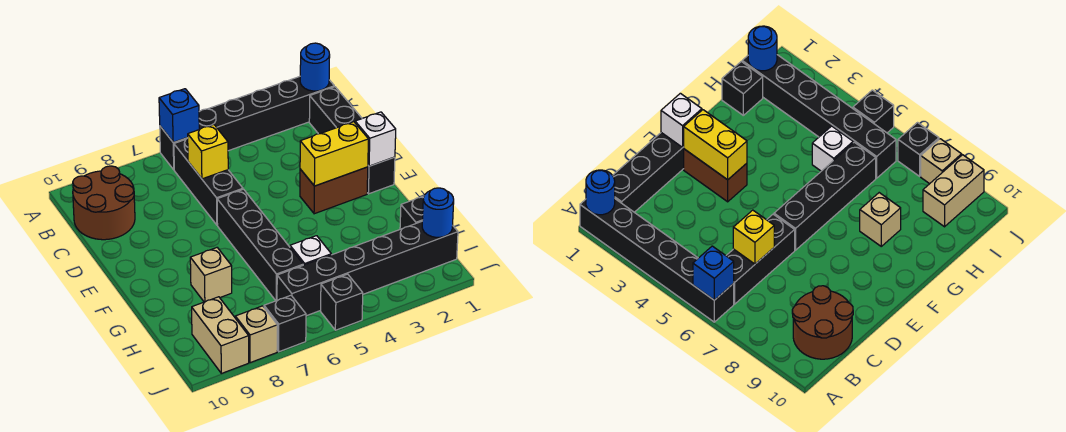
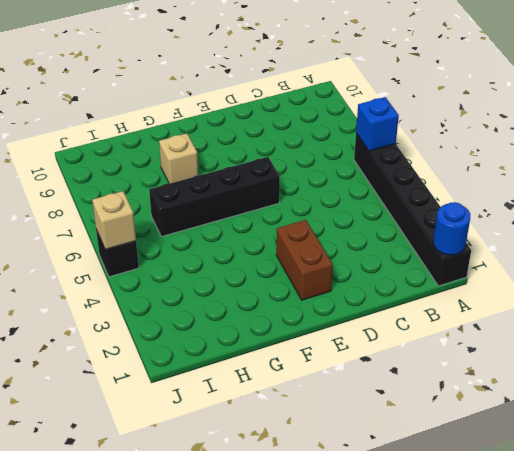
tan brick J5 level 2 -> tan brick J8 level 1
none -> black brick B1:E1 level 1
none -> black brick B6:D6 level 1
none -> brown round brick B9:C10 level 1

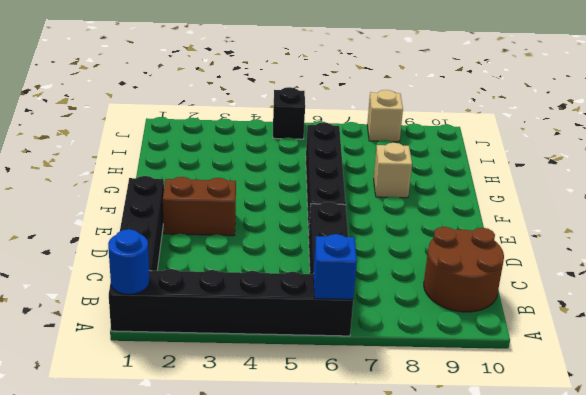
none -> black brick H1 level 1
none -> white brick H5 level 1
none -> black brick I1:I6 level 1

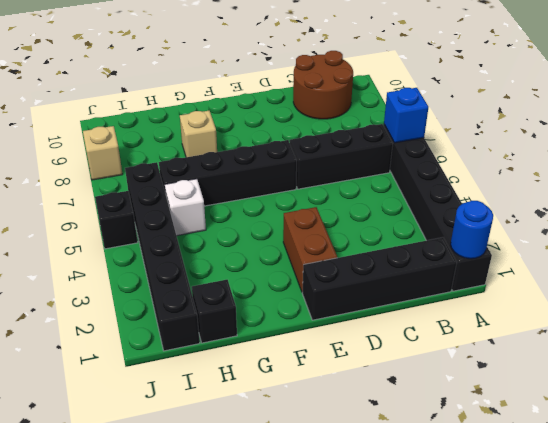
none -> tan brick I9:J9 level 1
none -> black brick J7 level 1
none -> yellow brick C6 level 2

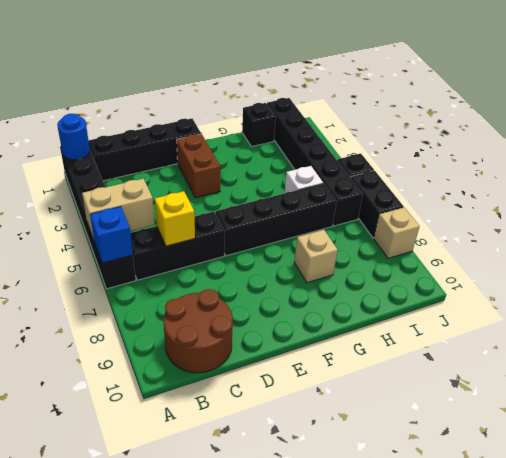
tan brick A5:B5 level 2 -> tan brick I9:J9 level 1
black brick J6:J7 level 1 -> black brick J7 level 1
none -> white brick E1 level 2
none -> yellow brick E2:E3 level 2
none -> blue round brick I1 level 2

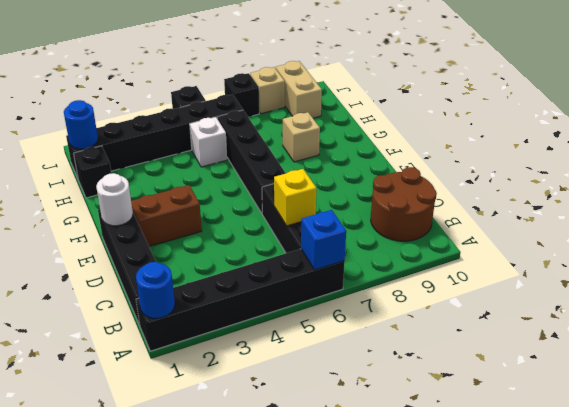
white round brick E1 level 2 -> white brick E1 level 2
none -> yellow brick E2:E3 level 2

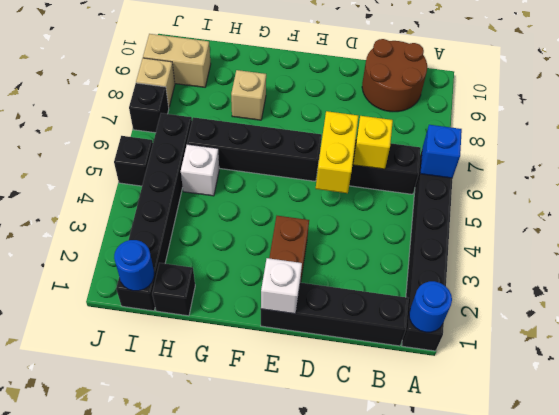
yellow brick D5:D6 level 2 -> yellow brick E2:E3 level 2

